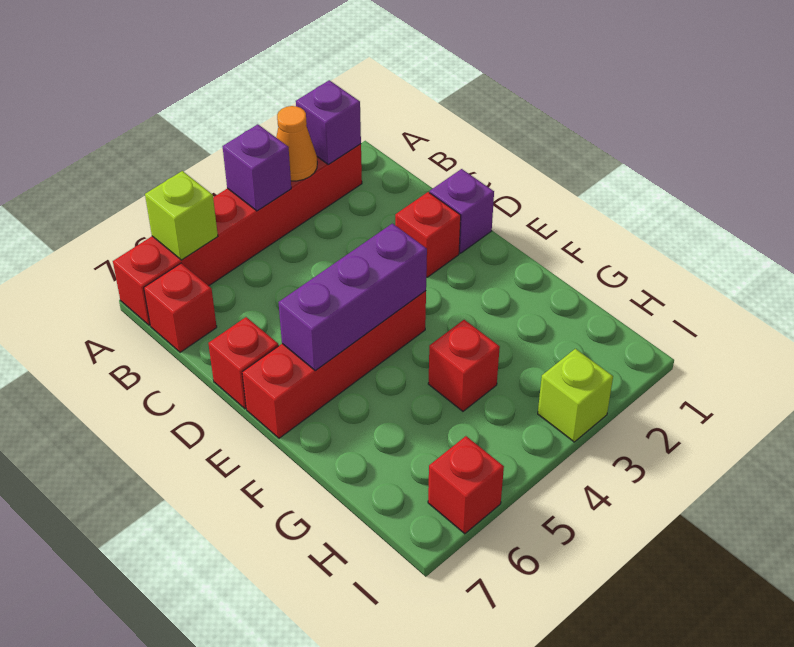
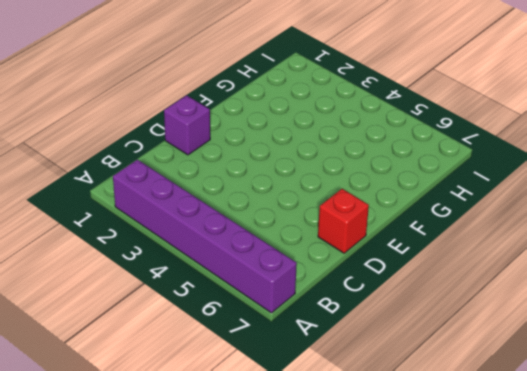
purple brick A2:A7 level 1 -> red brick A2:A7 level 1
none -> red brick B7 level 1
none -> red brick D2 level 1
none -> red brick E4:E7 level 1

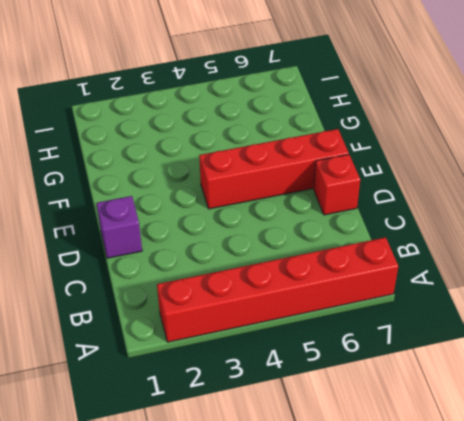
none -> red brick B7 level 1
none -> red brick D2 level 1
none -> red brick G4 level 1

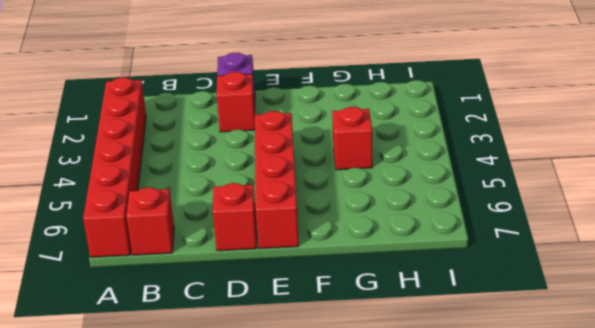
none -> lime brick I3 level 1
none -> red brick I6 level 1
none -> purple brick A2 level 2

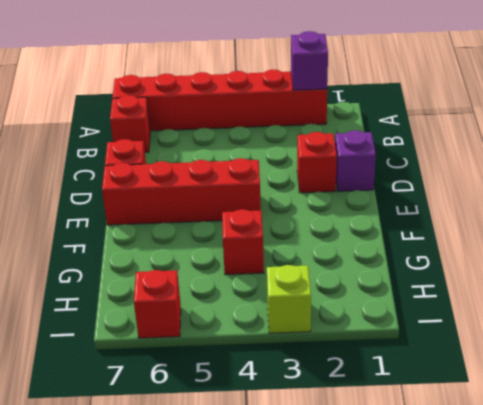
none -> orange cone A3 level 2
none -> purple brick A4 level 2
none -> lime brick A6 level 2

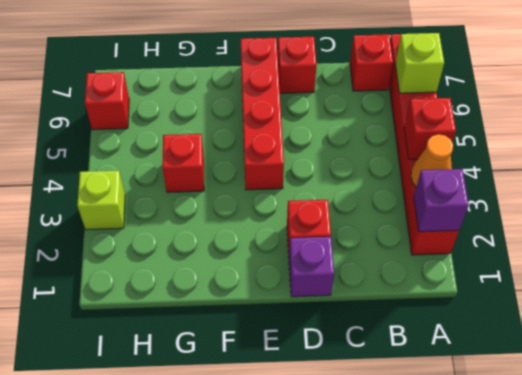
red brick A4 level 2 -> purple brick A4 level 2
none -> purple brick E4:E6 level 2

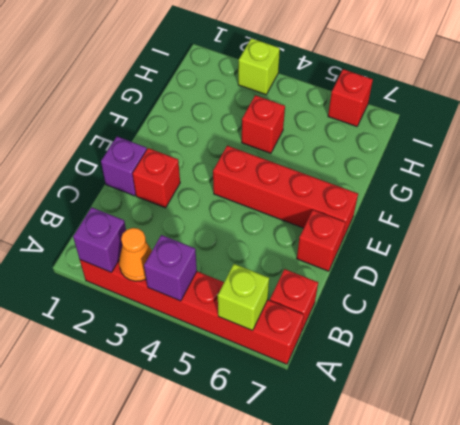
none -> purple brick E4:E6 level 2

